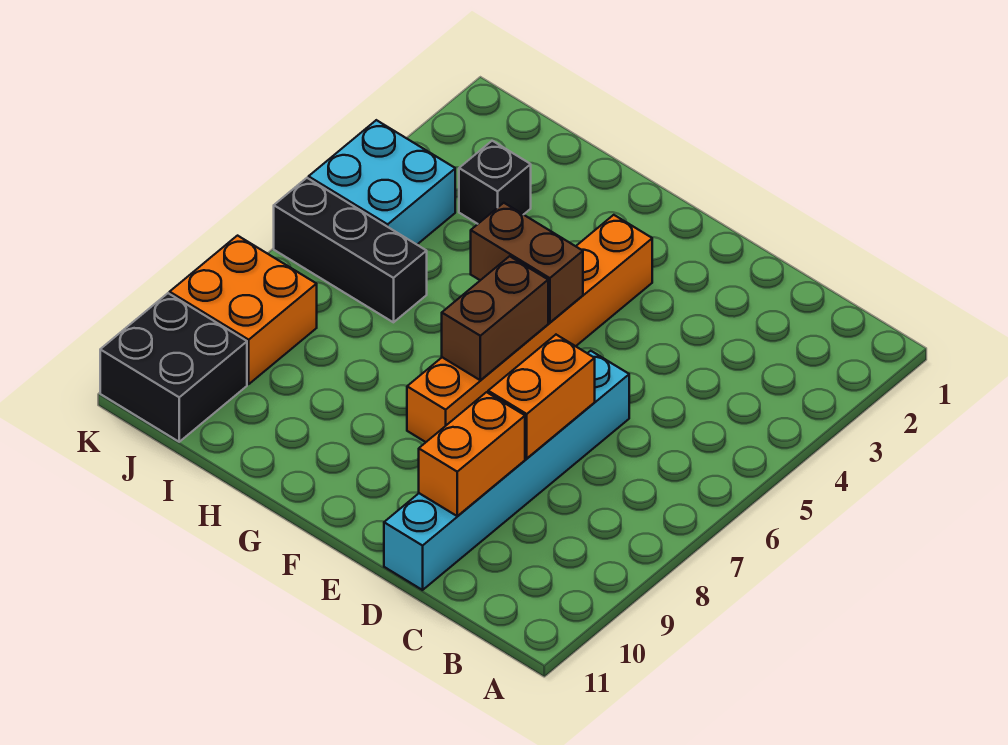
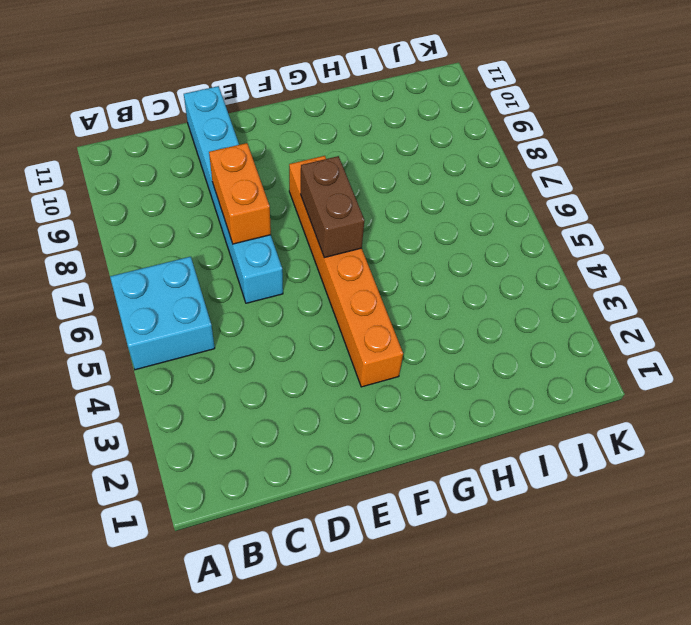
cyan brick A5:B6 level 1 -> cyan brick J4:K5 level 1
none -> black brick I3 level 1
none -> black brick I6:K6 level 1

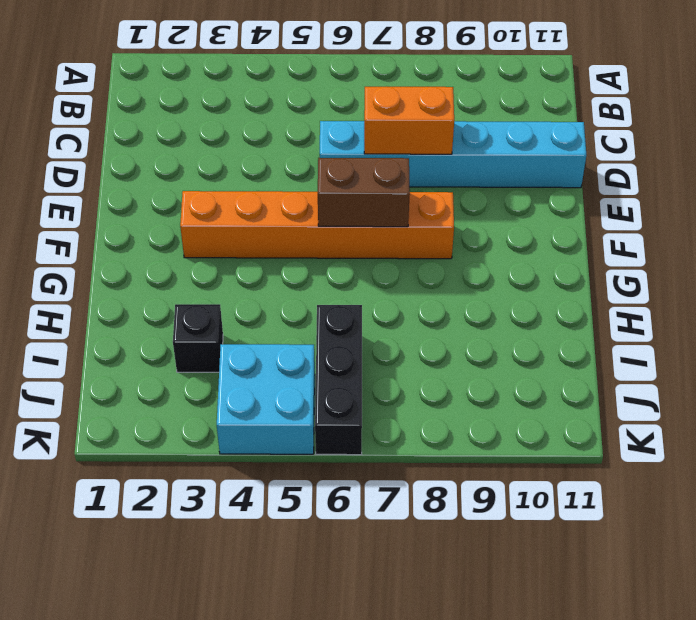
none -> orange brick J8:K9 level 1
none -> black brick J10:K11 level 1

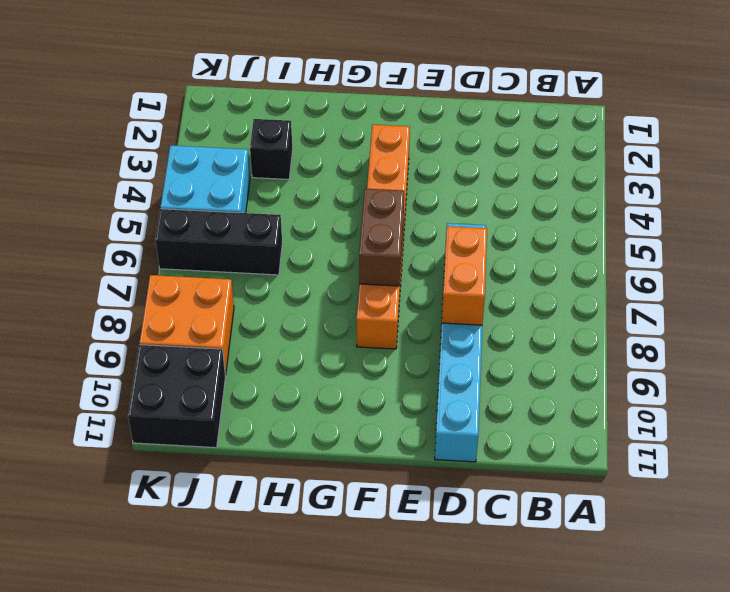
none -> orange brick D9:D10 level 2
none -> brown brick F5:G5 level 2

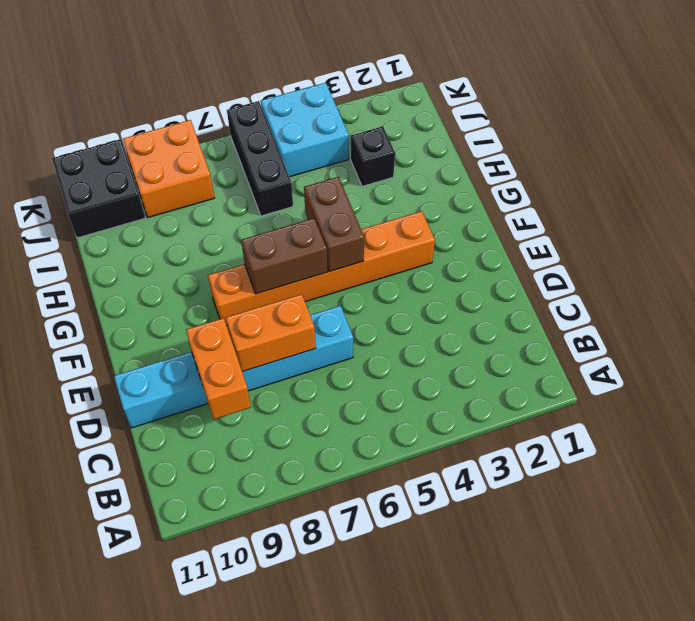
orange brick C9:D9 level 2 -> orange brick D9:D10 level 2

